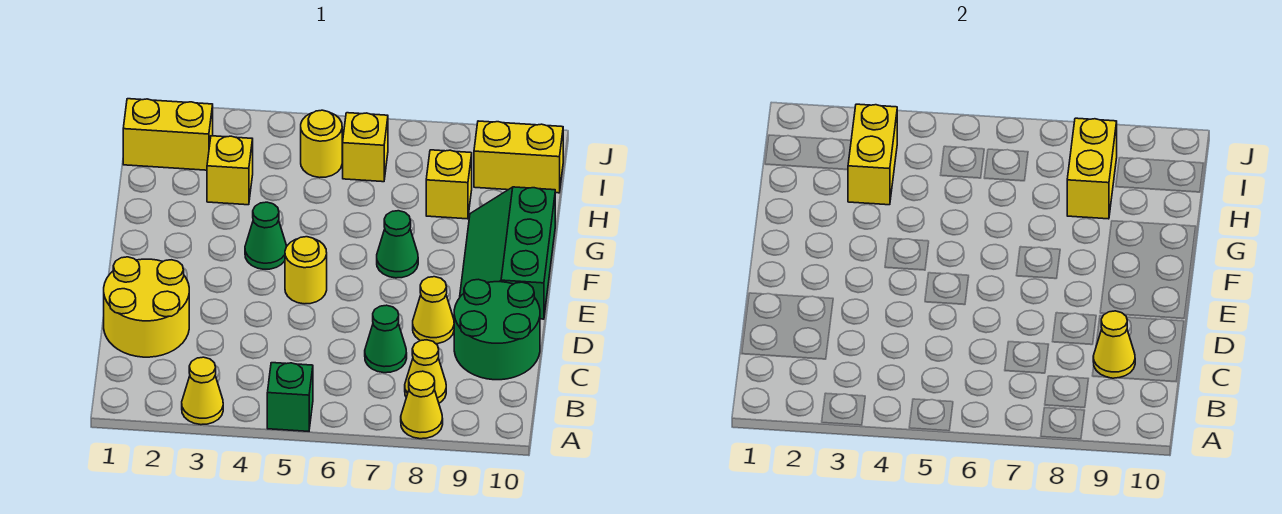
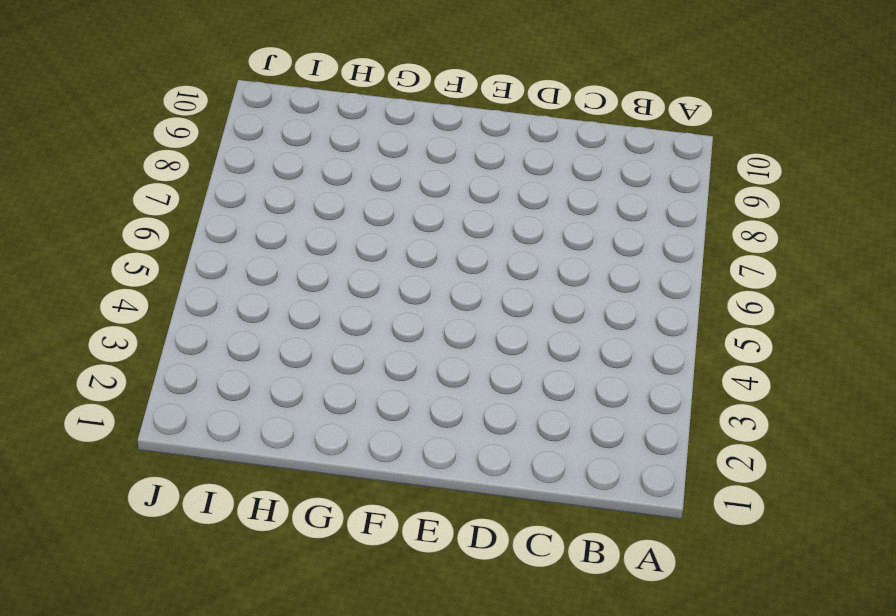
none -> yellow cone A3 level 1
none -> green brick A5 level 1
none -> yellow cone A8 level 1

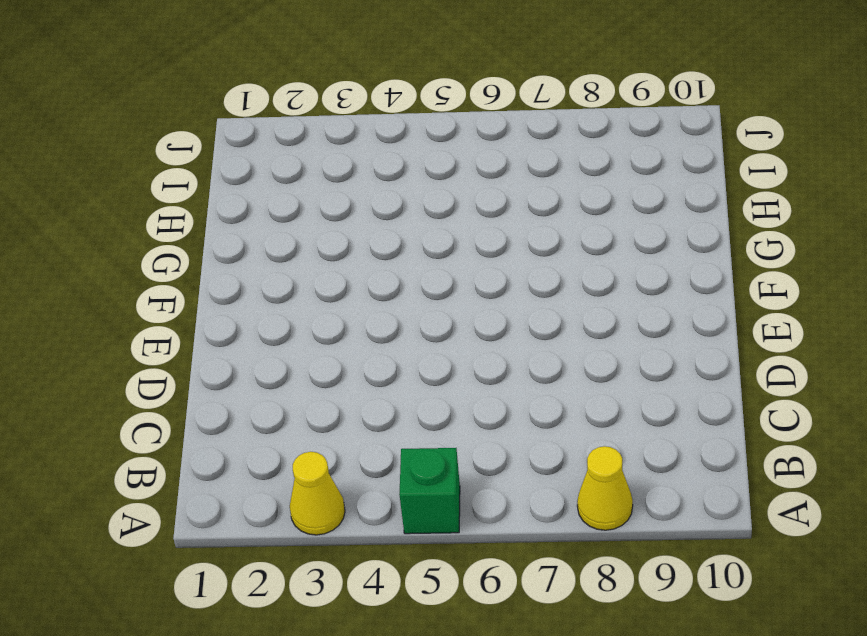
none -> yellow cone B8 level 1
none -> yellow round brick C1:D2 level 1
none -> green cone C7 level 1

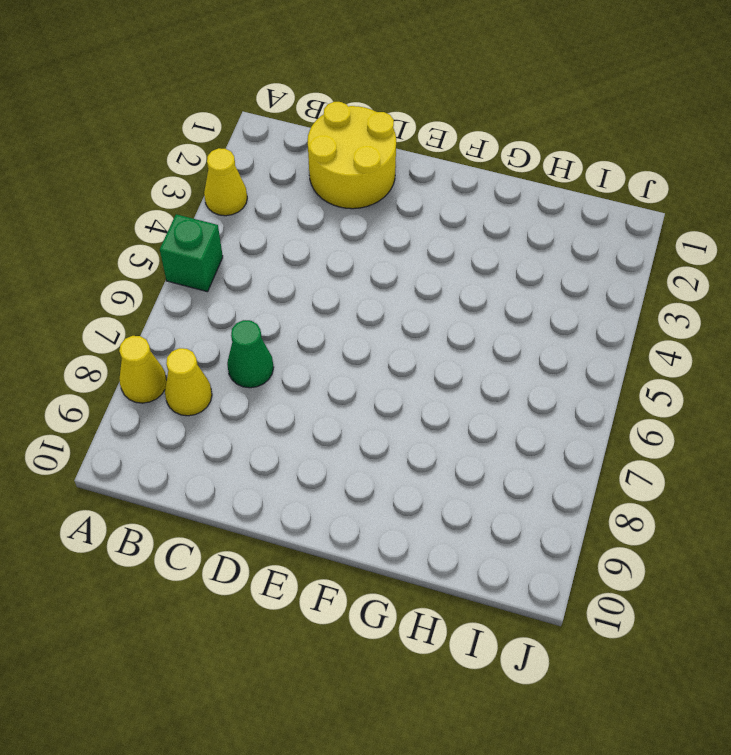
none -> green round brick C9:D10 level 1
none -> yellow cone D8 level 1
none -> yellow round brick E5 level 1

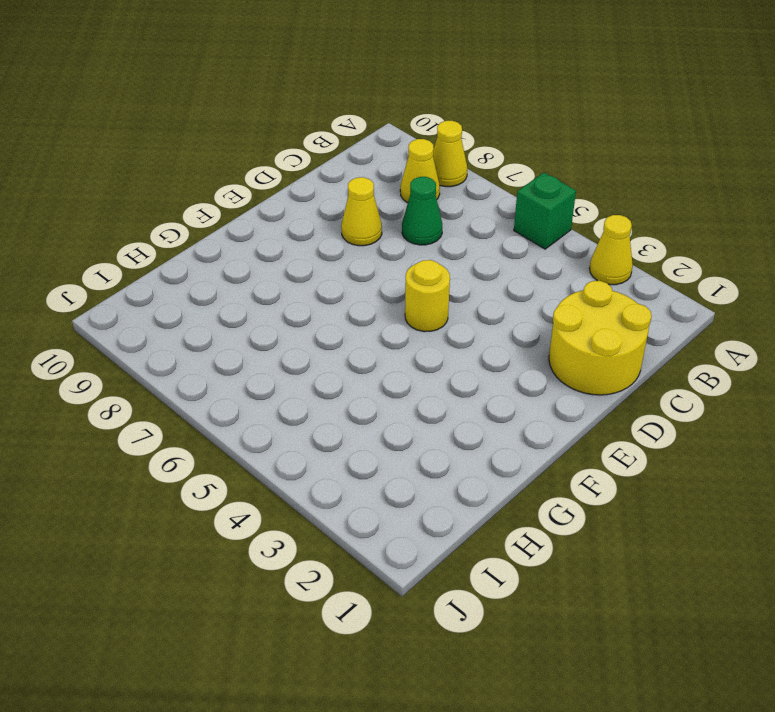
none -> green round brick C9:D10 level 1
none -> green slope E9:G10 level 1 top 10
none -> green cone F4 level 1

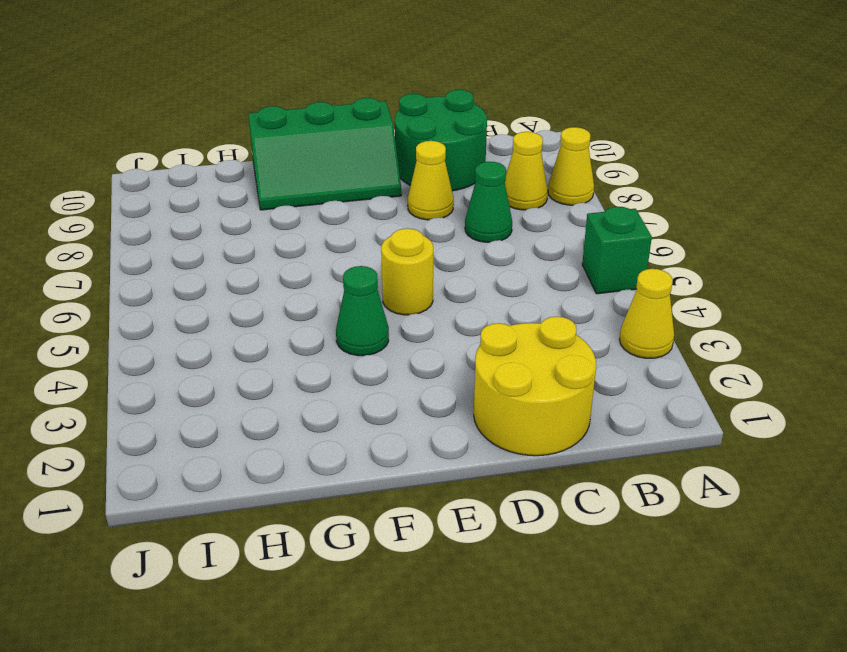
none -> green cone F7 level 1
none -> yellow brick H3 level 1
none -> yellow brick H8 level 1

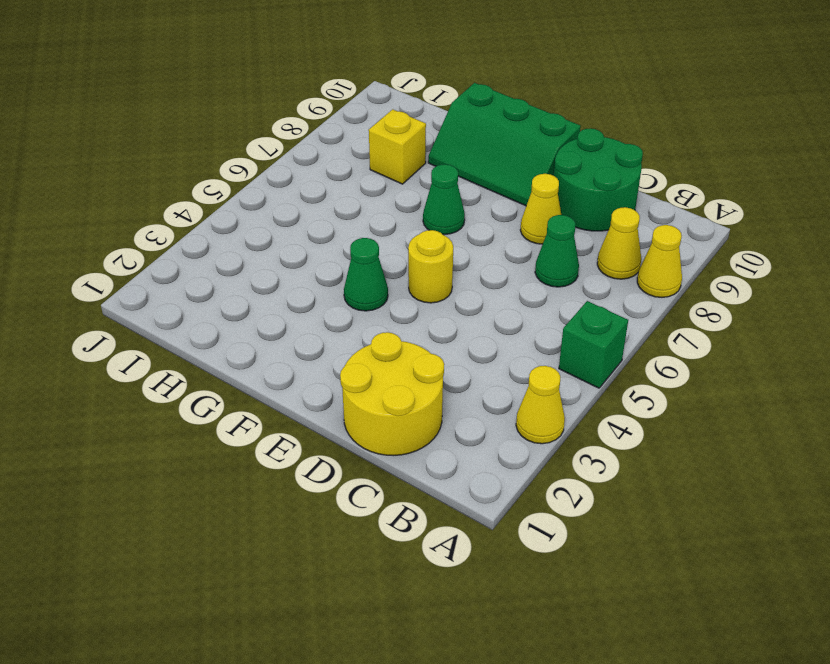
none -> yellow brick H3 level 1
none -> yellow brick I1:I2 level 1
none -> yellow round brick I5 level 1

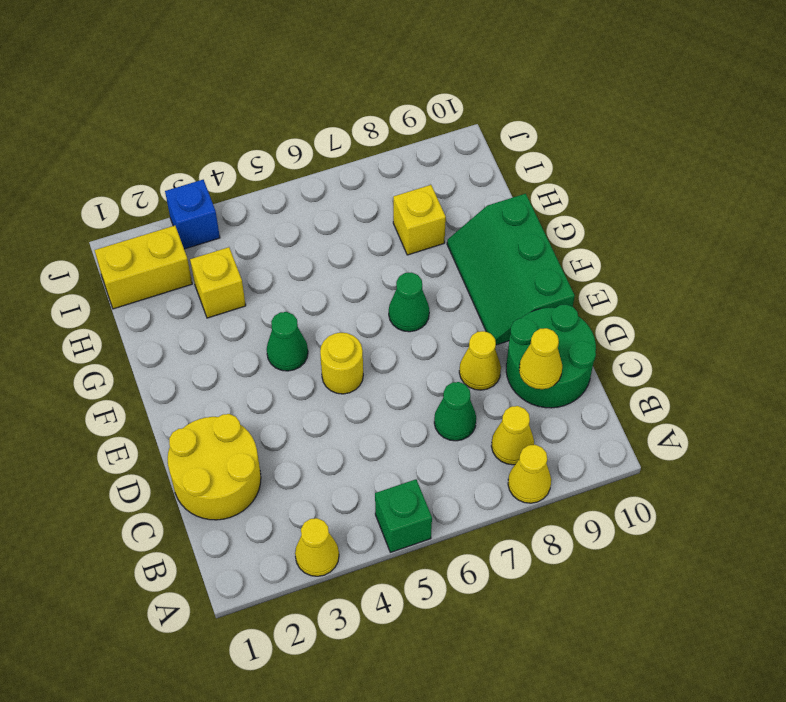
blue brick J3 level 1 -> none
none -> yellow round brick I5 level 1
none -> yellow brick I6 level 1
none -> yellow brick I9:I10 level 1

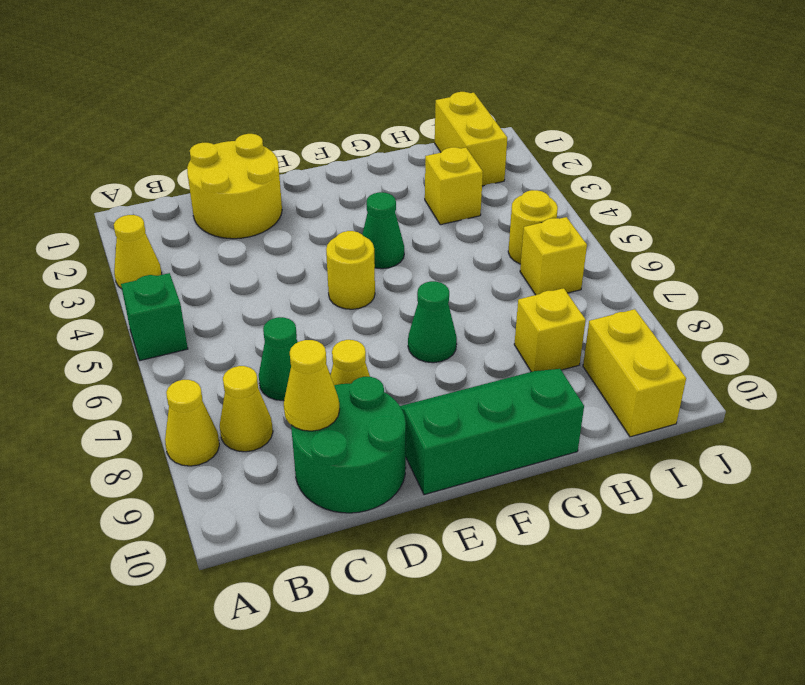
none -> yellow brick H3:I3 level 2
none -> yellow brick H8:I8 level 2

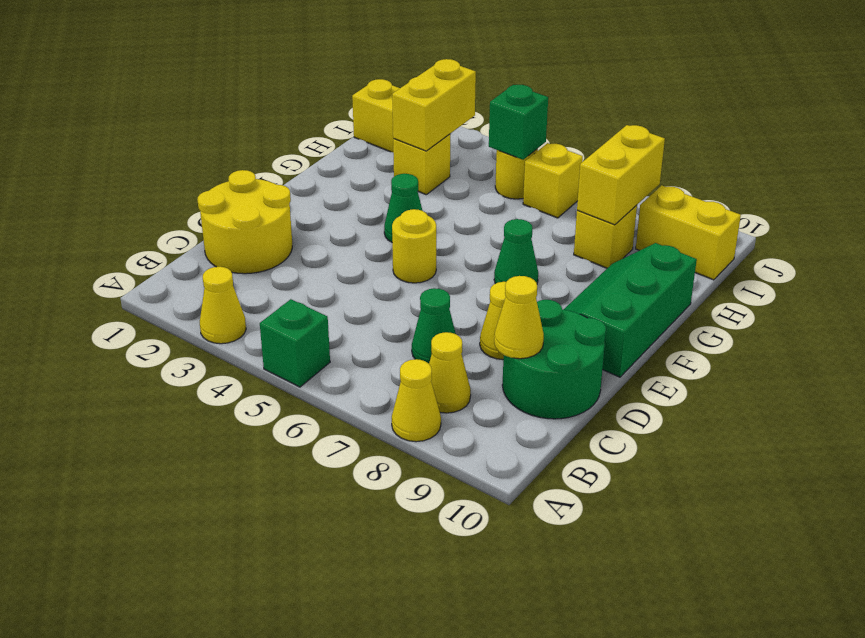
green brick I5 level 2 -> none

